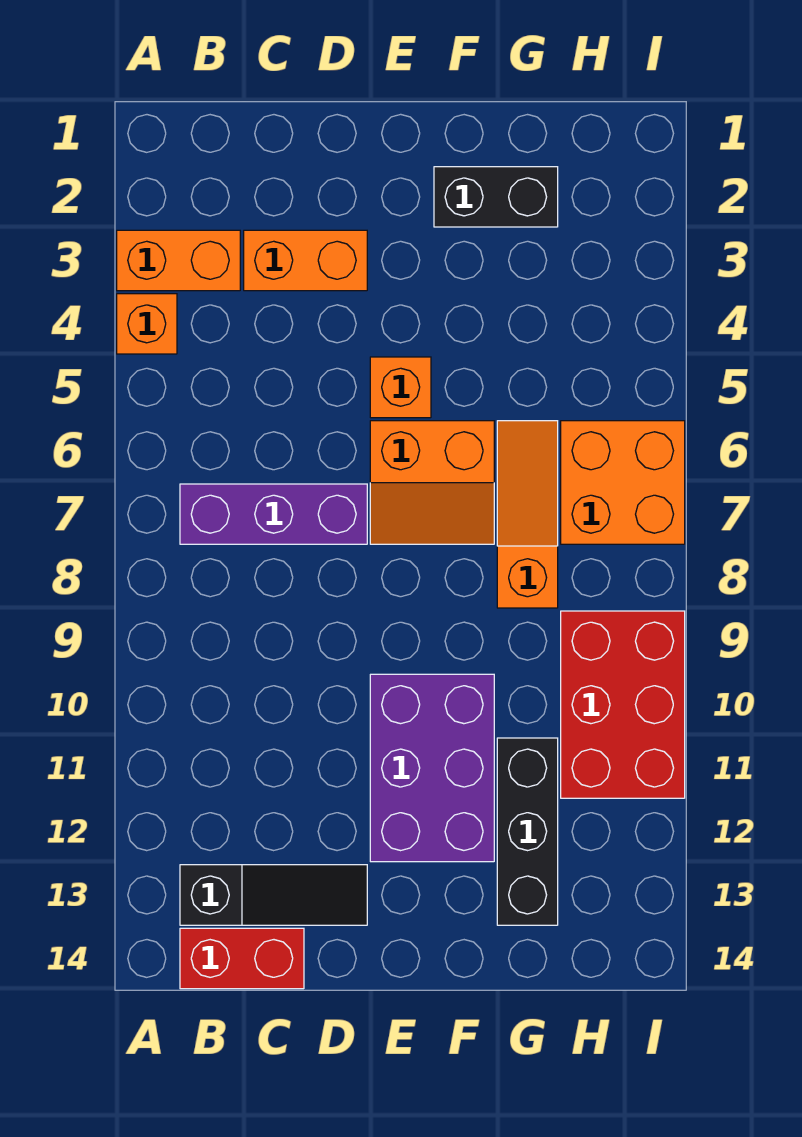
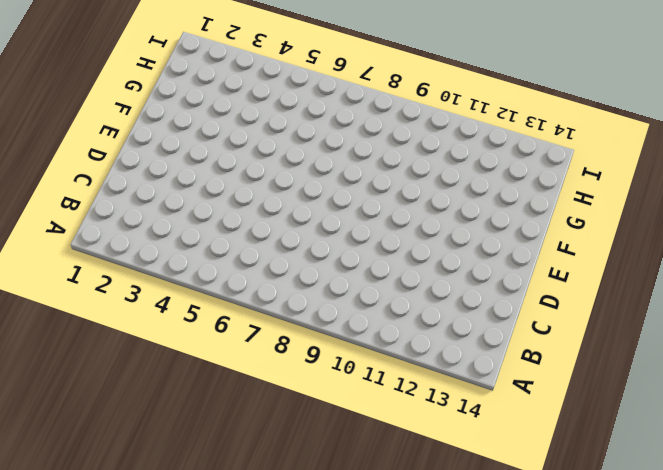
none -> orange brick A3:B3 level 1
none -> orange brick A4 level 1
none -> purple brick B7:D7 level 1

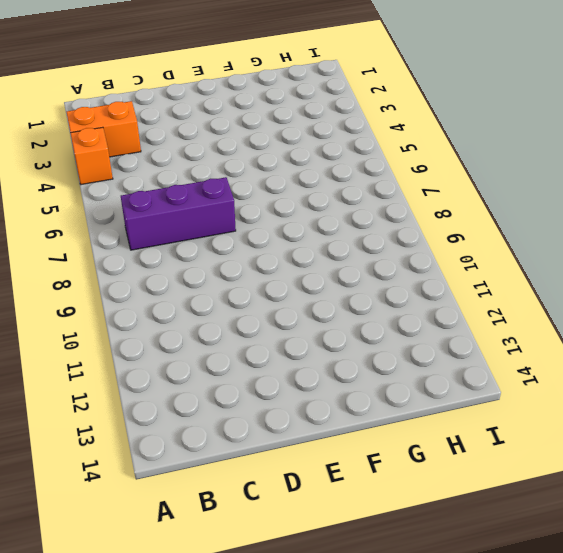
none -> black slope B13:D13 level 1 top B
none -> red brick B14:C14 level 1
none -> orange brick C3:D3 level 1

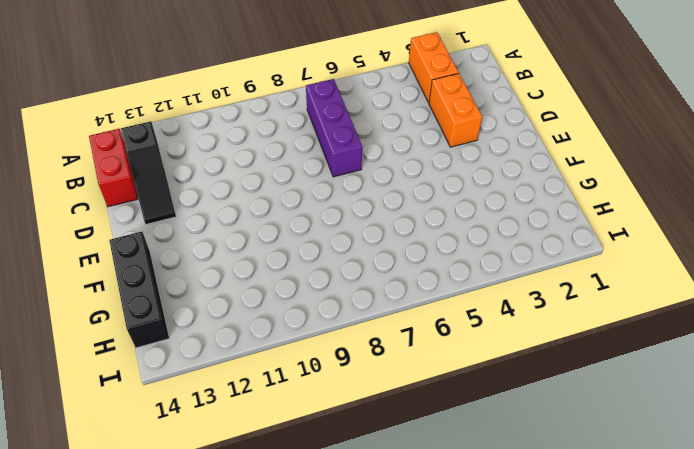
black brick F14:H14 level 1 -> black brick G11:G13 level 1
none -> orange brick A4 level 1
none -> orange brick E5 level 1
none -> orange slope E6:F7 level 1 top 6

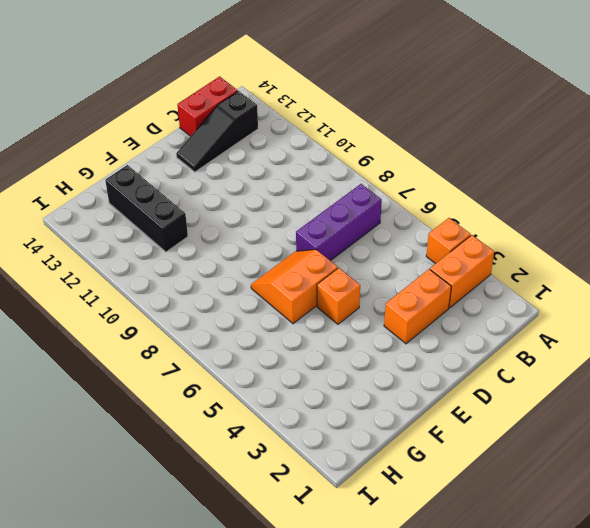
none -> purple brick E10:F12 level 1
none -> black brick F2:G2 level 1
none -> orange slope G6:G8 level 1 top 8

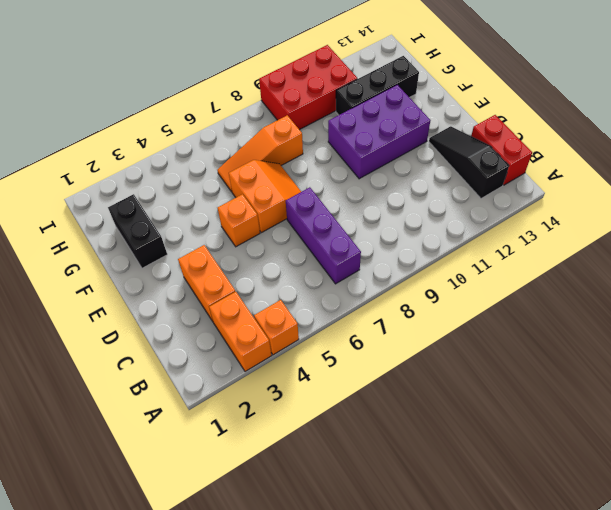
none -> orange brick H6:I7 level 1

